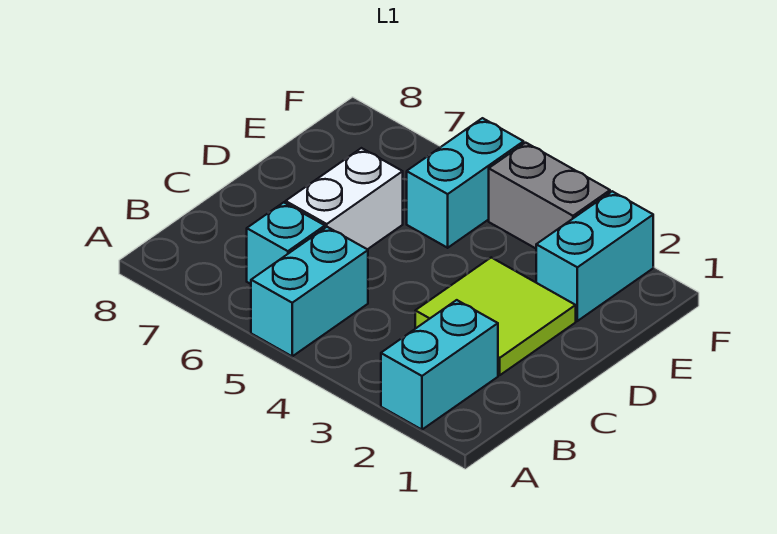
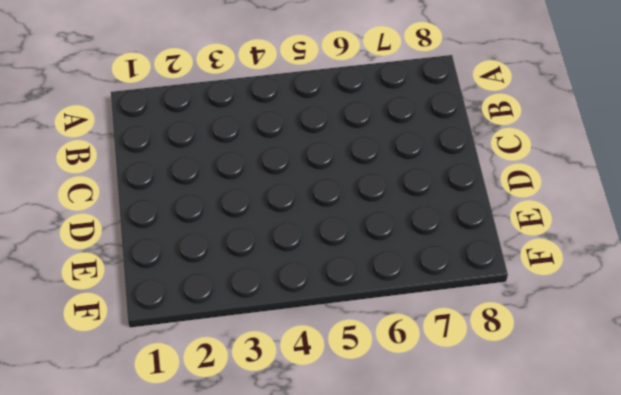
none -> cyan brick A2:B2 level 1
none -> cyan brick A5:B5 level 1

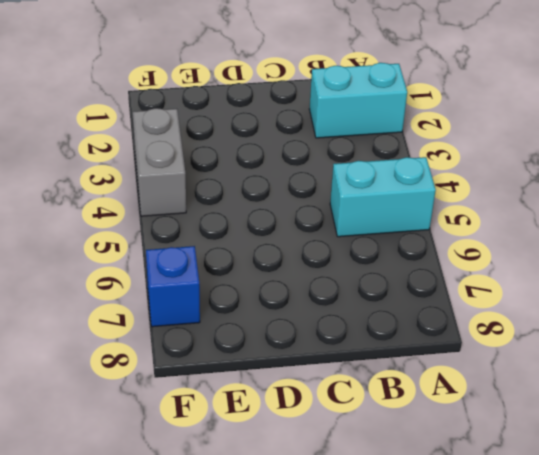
blue brick F7 level 1 -> none
none -> cyan brick B6 level 1
none -> lime tile C2:D3 level 1

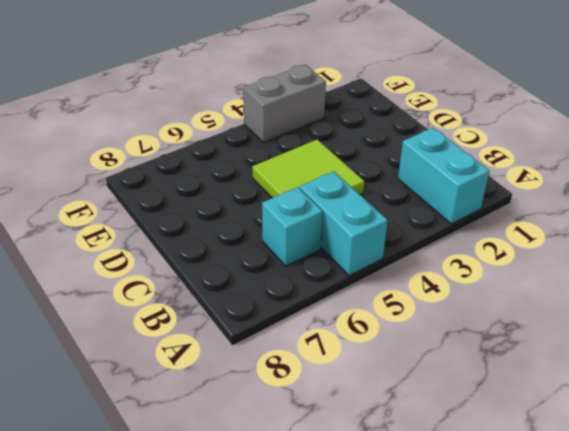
lime tile C4:D5 level 1 -> lime tile C2:D3 level 1
none -> white brick C6:D6 level 1
none -> cyan brick E2:F2 level 1

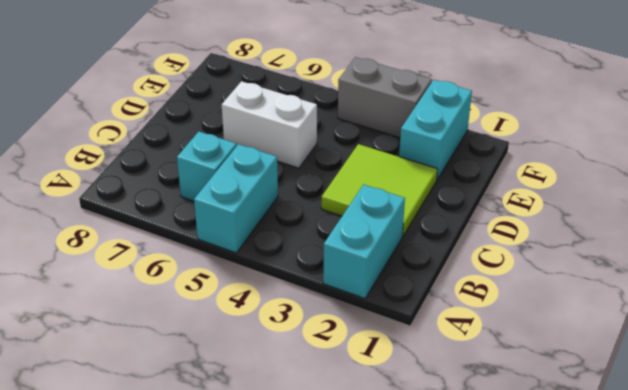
white brick D5:D6 level 1 -> white brick C6:D6 level 1
none -> cyan brick E5:F5 level 1

